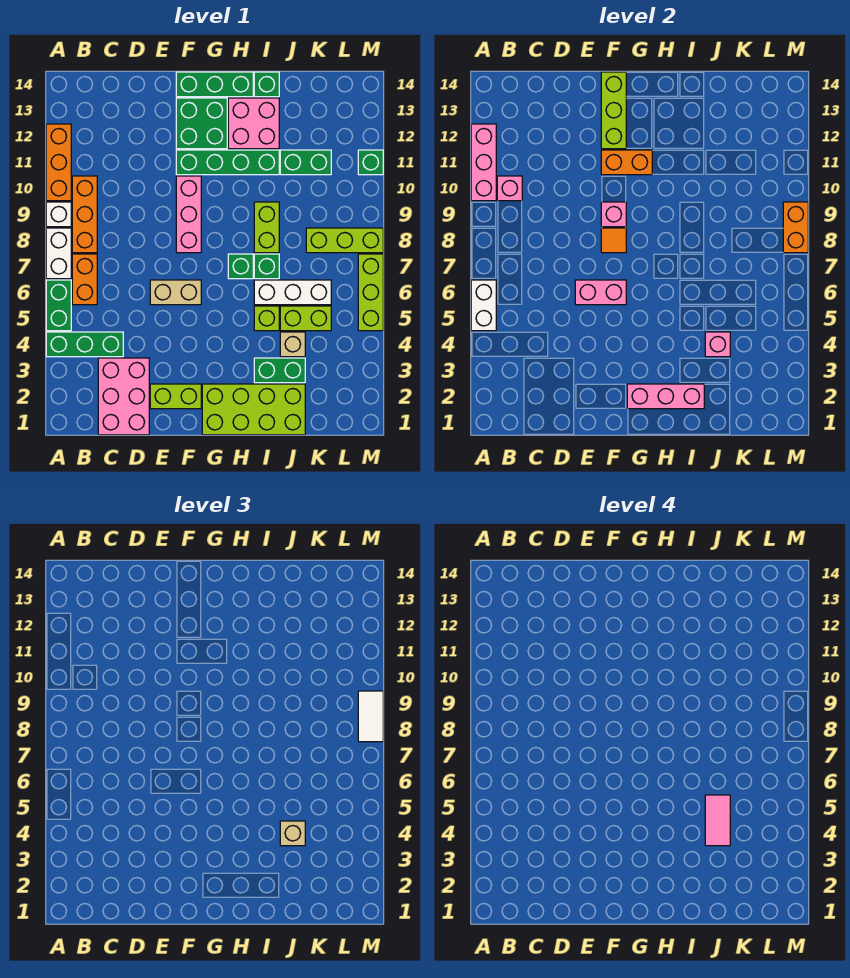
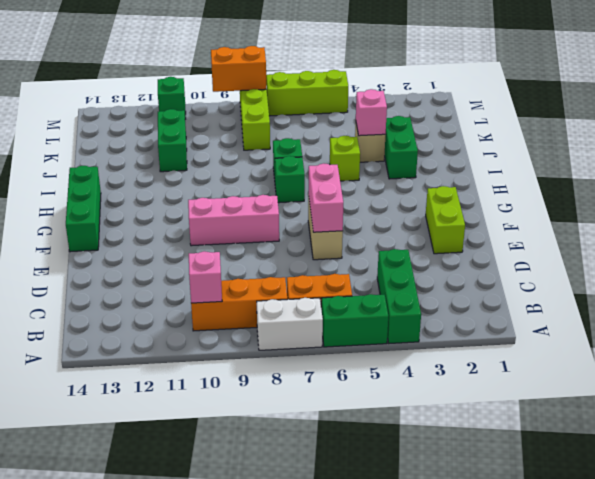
none -> white brick A9 level 1
none -> orange brick A10:A12 level 1
none -> pink brick C1:D3 level 1
none -> green brick F11:I11 level 1

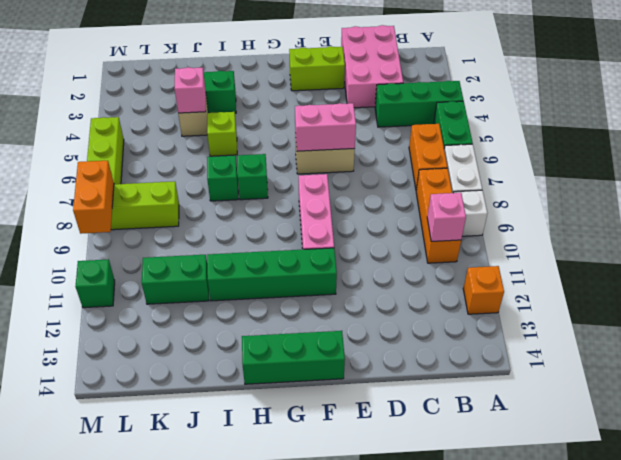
orange brick A12 level 1 -> orange brick A10:A12 level 1
none -> green brick F12:G13 level 1
none -> lime brick G1:J2 level 1
none -> pink brick H12:I13 level 1
none -> white brick I6:K6 level 1

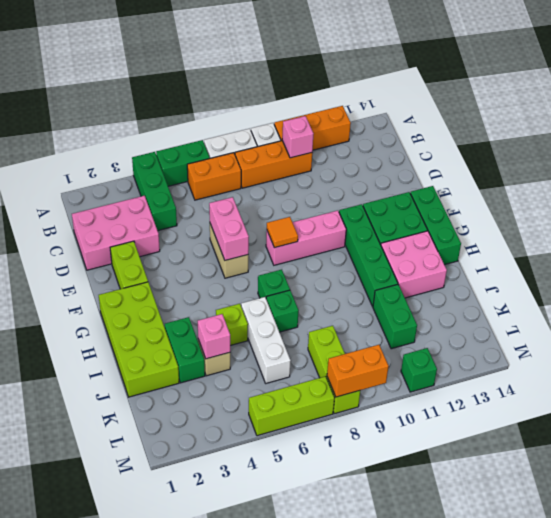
none -> lime brick I8:I9 level 1
none -> green brick I14 level 1
none -> lime brick J5:K5 level 1
none -> white brick A5:A6 level 2

